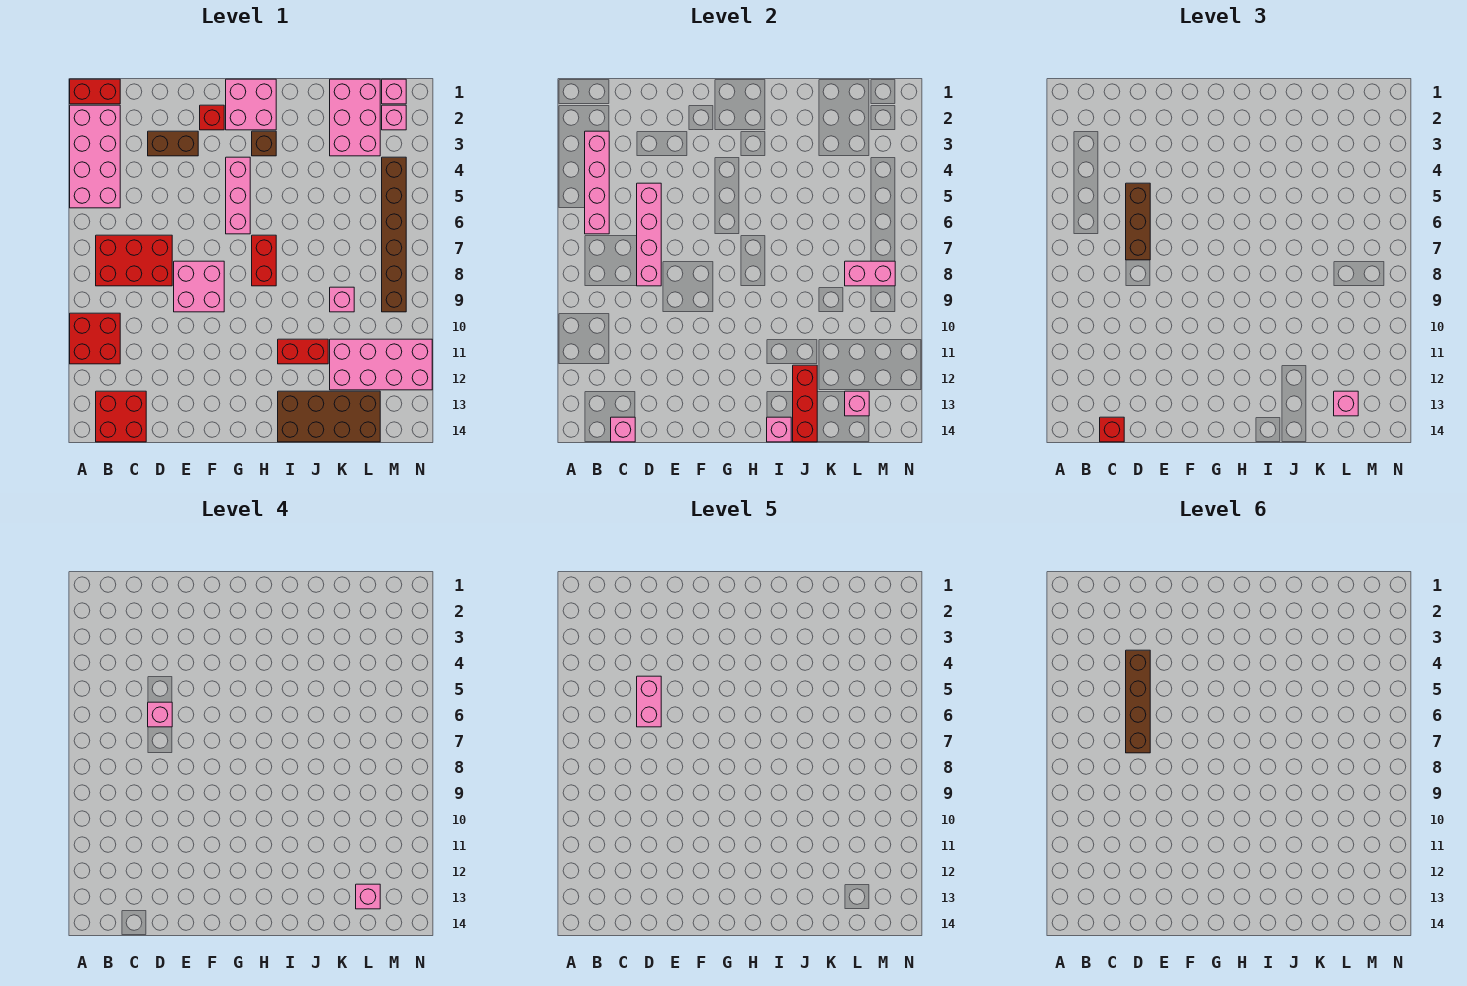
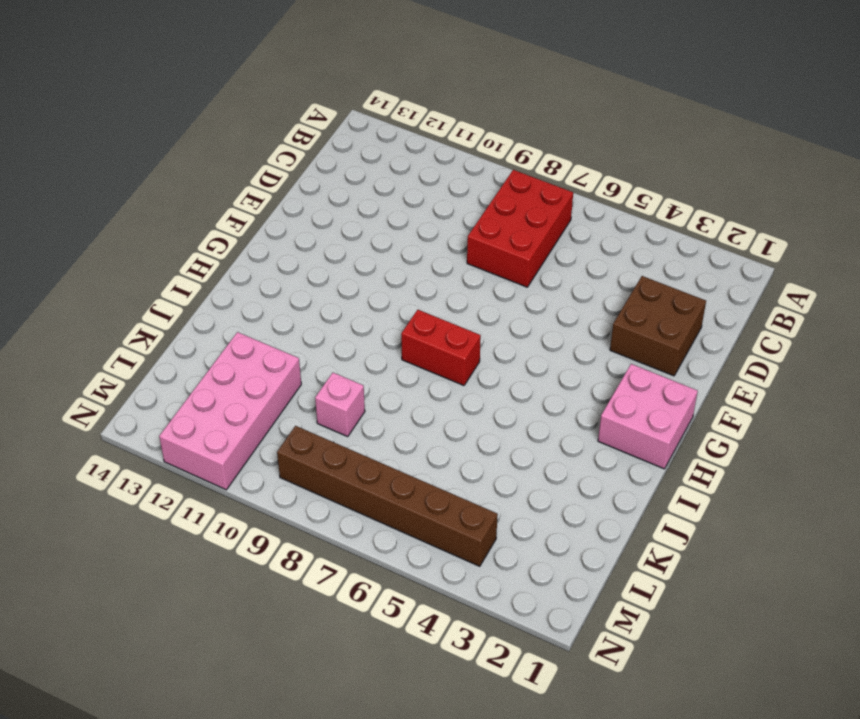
brown brick D2:E3 level 1 -> brown brick D3:E3 level 1
none -> red brick A1:B1 level 1
none -> pink brick A2:B5 level 1
none -> red brick A10:B11 level 1
none -> red brick B13:C14 level 1

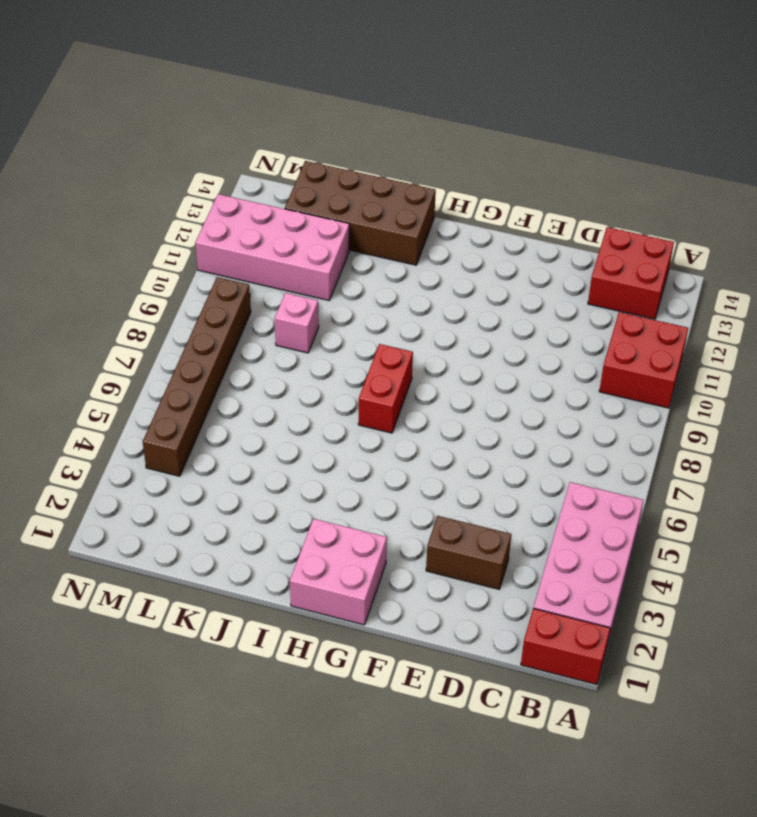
none -> red brick B7:D8 level 1
none -> pink brick E8:F9 level 1
none -> red brick F2 level 1
none -> pink brick G4:G6 level 1

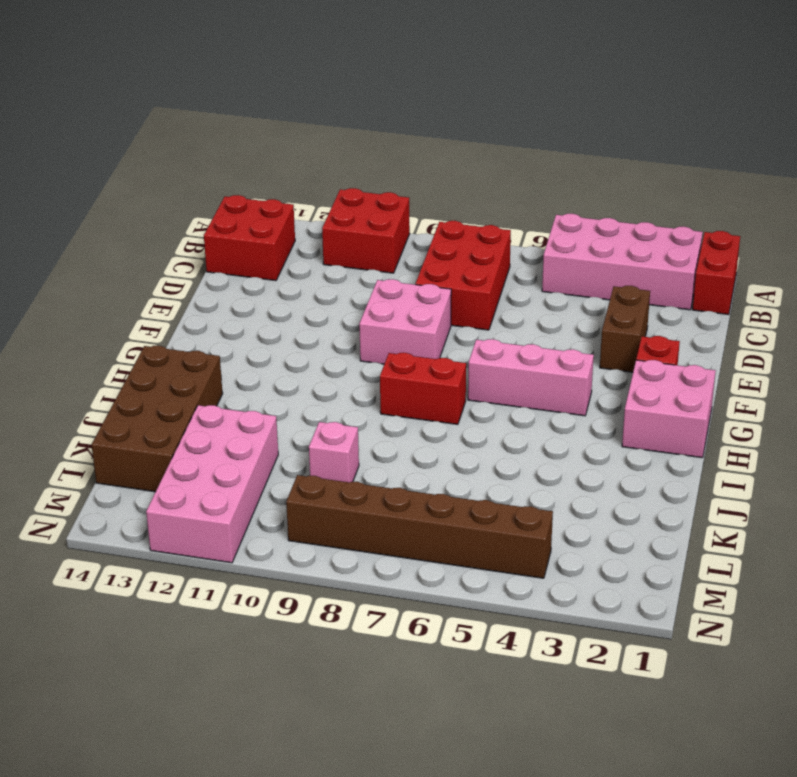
none -> brown brick H3 level 1
none -> red brick I11:J11 level 1
none -> pink brick K1:L3 level 1
none -> pink brick M1 level 1

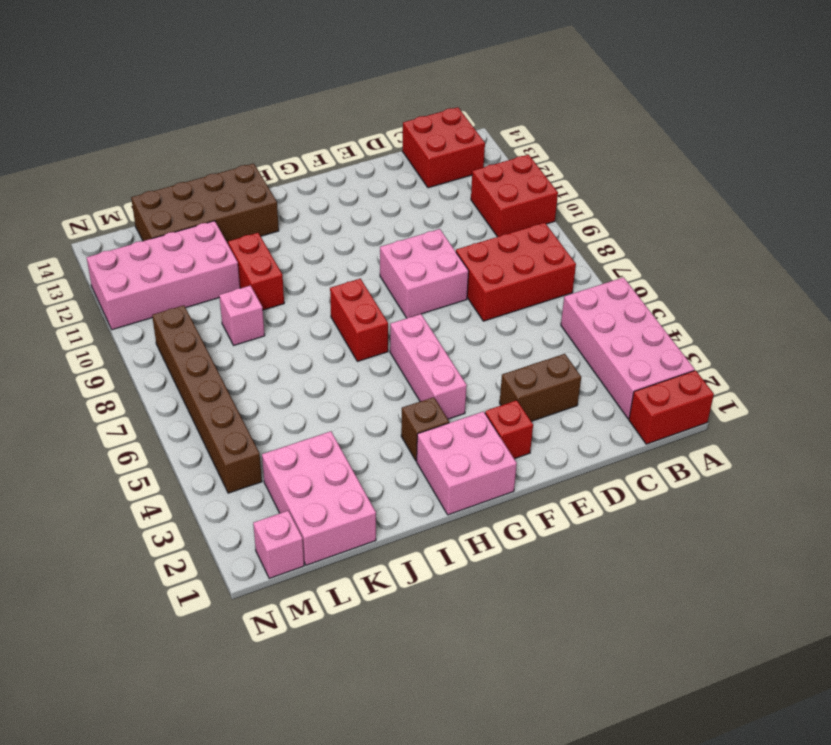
red brick J10:J11 level 1 -> red brick I11:J11 level 1
none -> pink brick M2 level 1
none -> pink brick B3:B6 level 2
none -> pink brick C14 level 2
none -> pink brick D5:D8 level 2

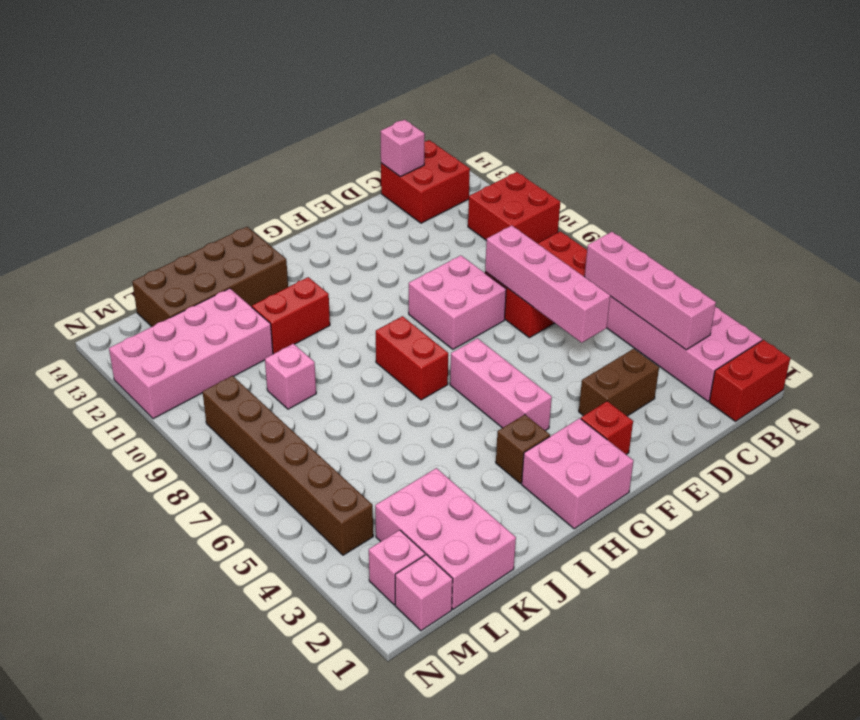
none -> pink brick I14 level 2
none -> red brick J12:J14 level 2
none -> pink brick L8:M8 level 2
none -> pink brick L13 level 2

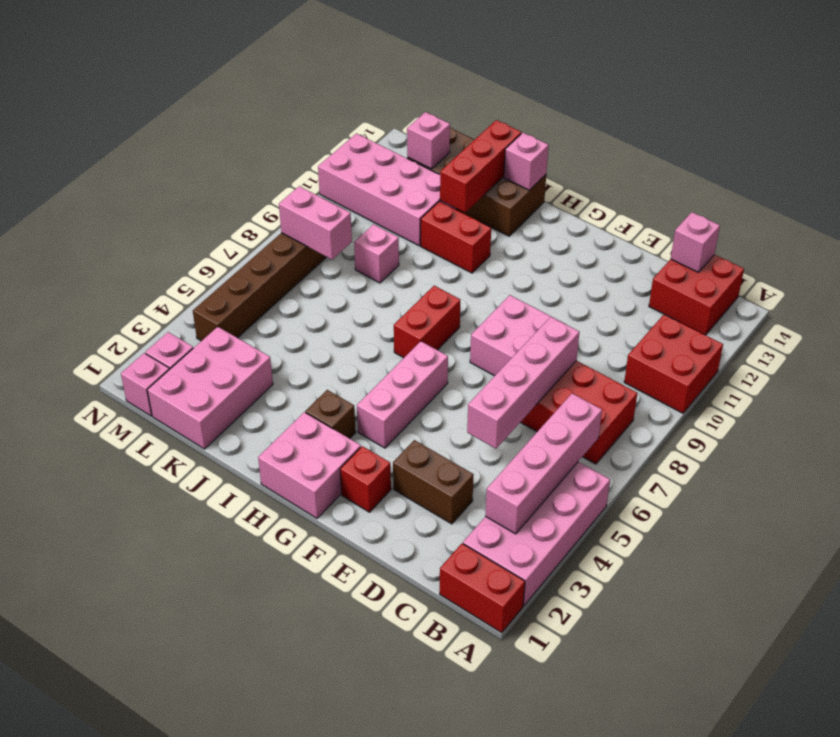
none -> red brick C14 level 3
none -> brown brick D5:D7 level 3
none -> pink brick L13 level 3
none -> pink brick D6 level 4

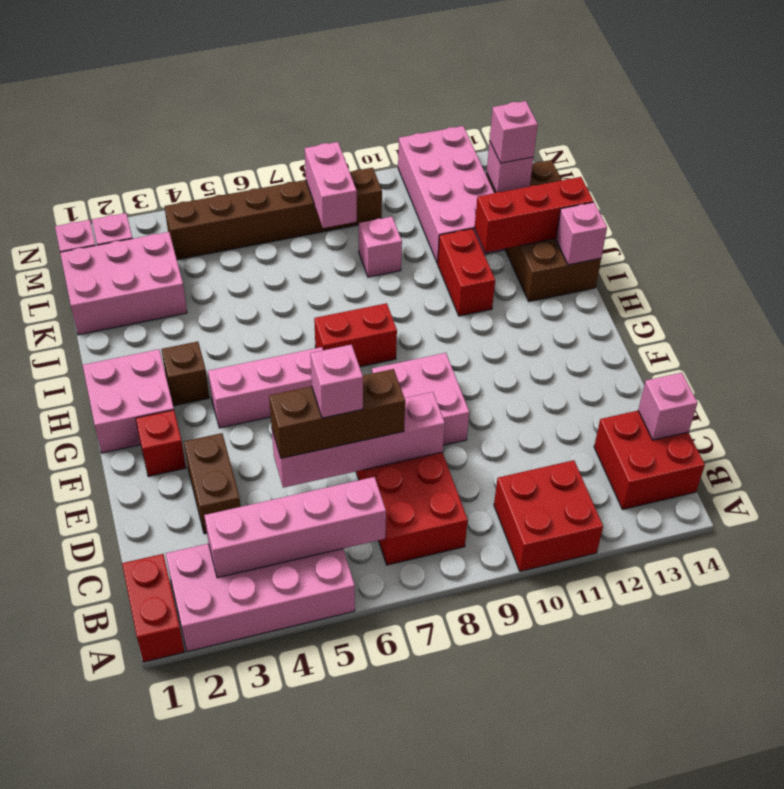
none -> red brick C14 level 3
none -> pink brick L13 level 4
none -> pink brick D5:D6 level 5
none -> brown brick D4:D7 level 6

